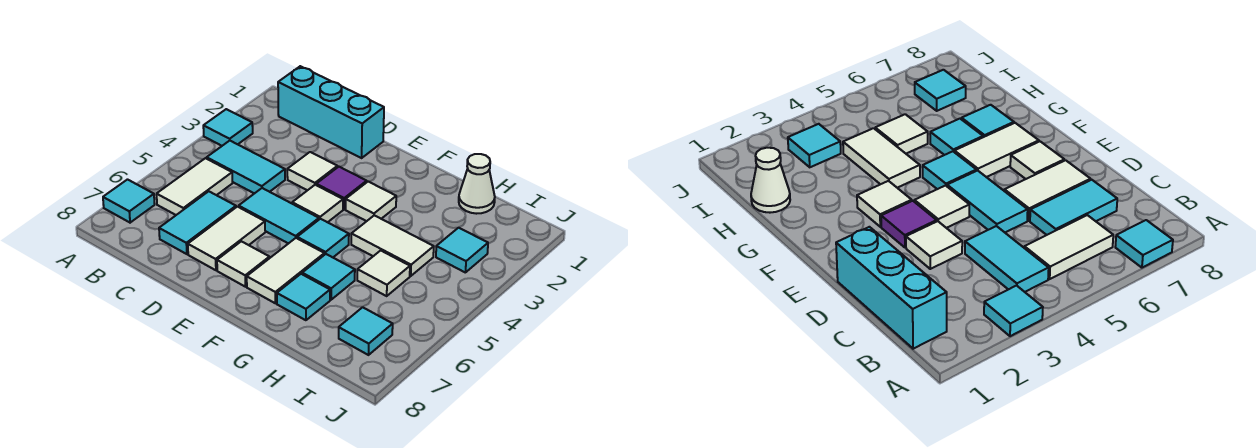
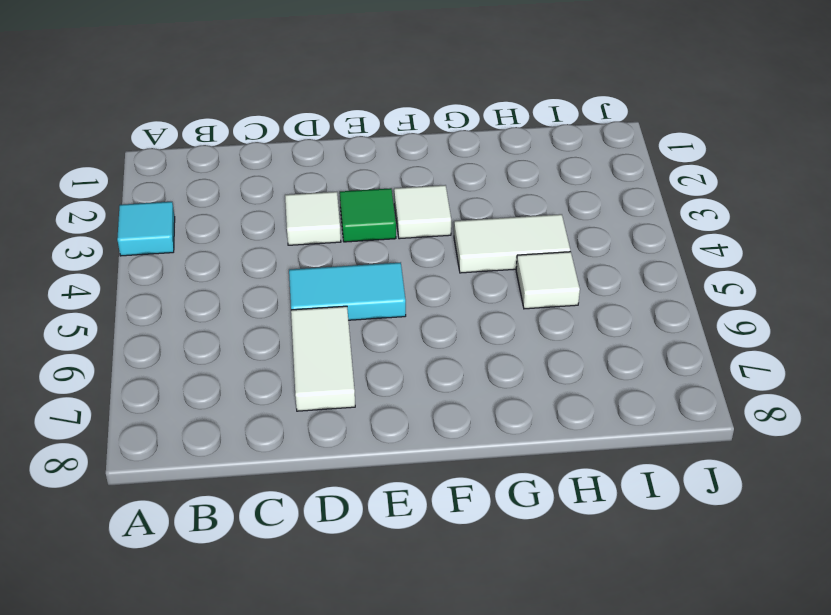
green tile E3 level 1 -> purple tile E3 level 1
none -> cyan tile A7 level 1
none -> cyan brick B1:D1 level 1
none -> cyan tile B4:C4 level 1

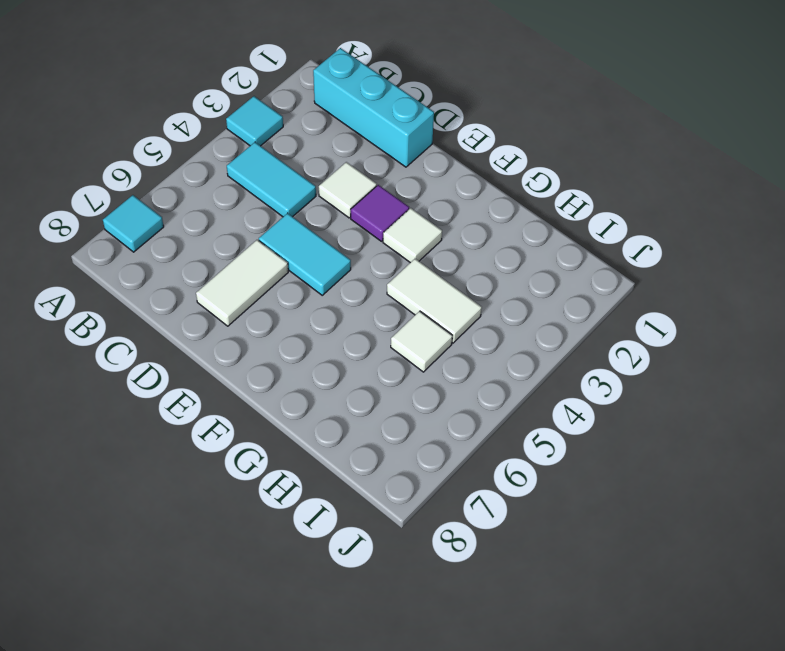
none -> white tile B5:B6 level 1
none -> cyan tile C6:C7 level 1
none -> white tile E4 level 1

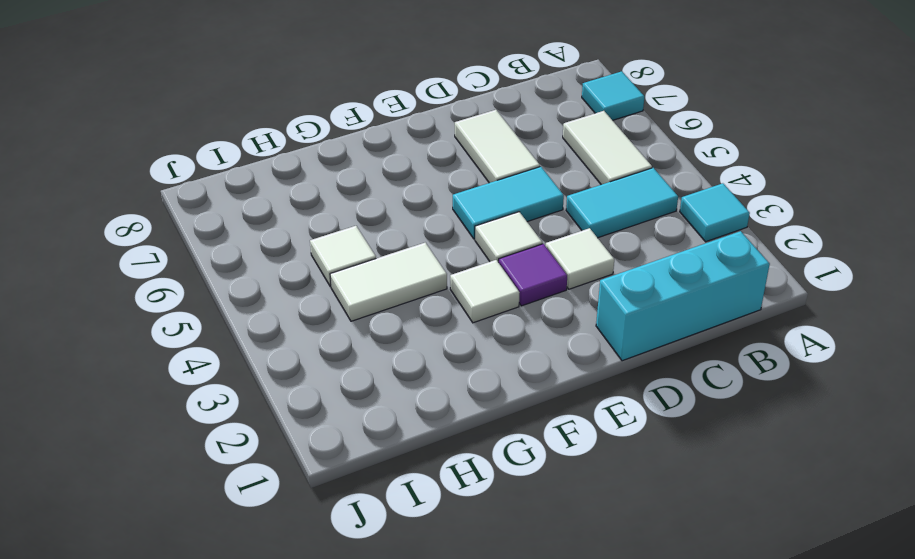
none -> cyan tile C6:C7 level 1
none -> white tile E7 level 1
none -> cyan tile F5 level 1

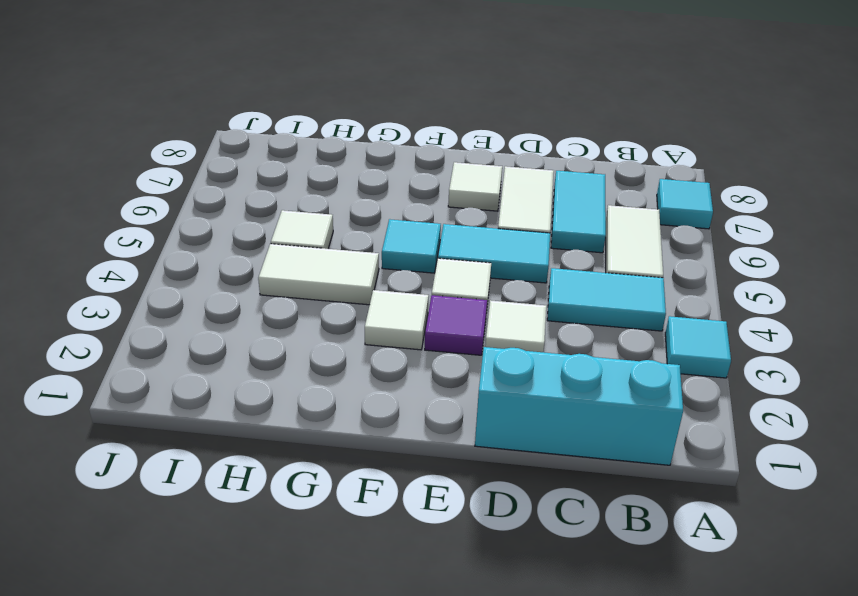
none -> white tile F6:F7 level 1
none -> cyan tile G6 level 1
none -> cyan tile G7 level 1

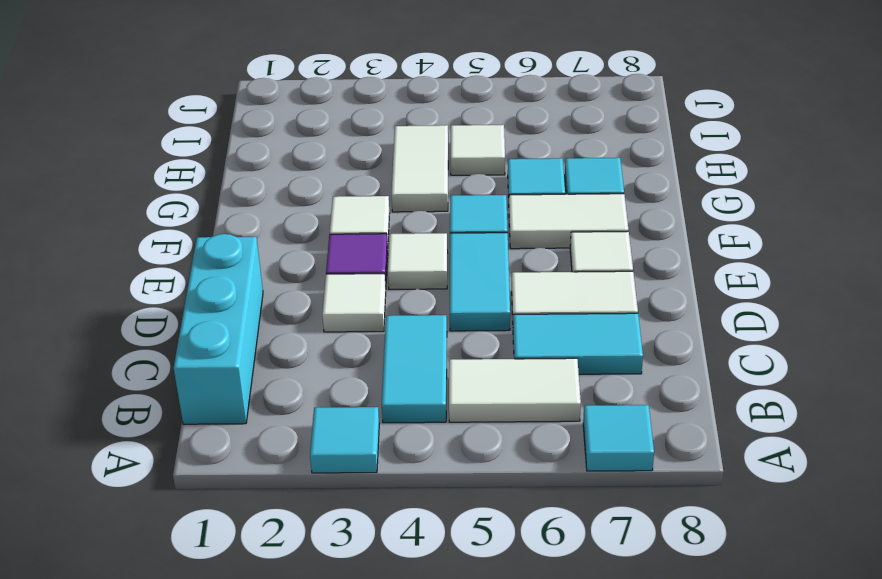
none -> white cone H1 level 1
none -> cyan tile I3 level 1
none -> cyan tile I7 level 1

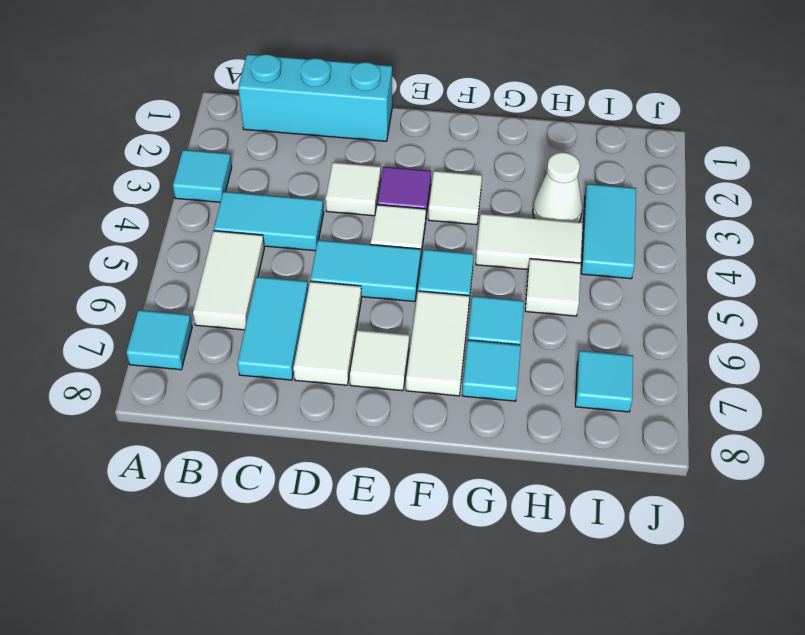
white cone H3 level 1 -> white cone H1 level 1
cyan tile I3:I4 level 1 -> cyan tile I3 level 1

